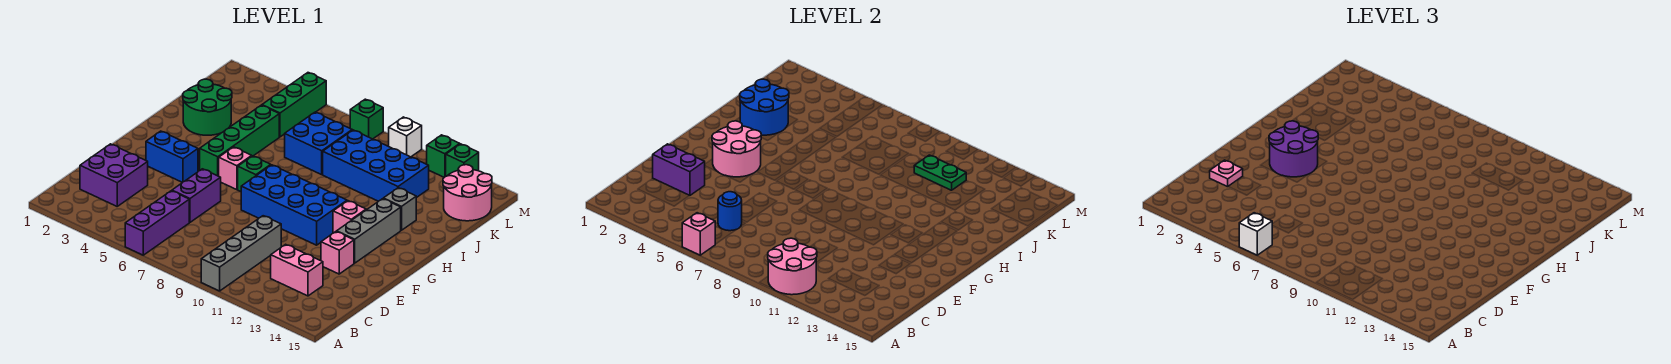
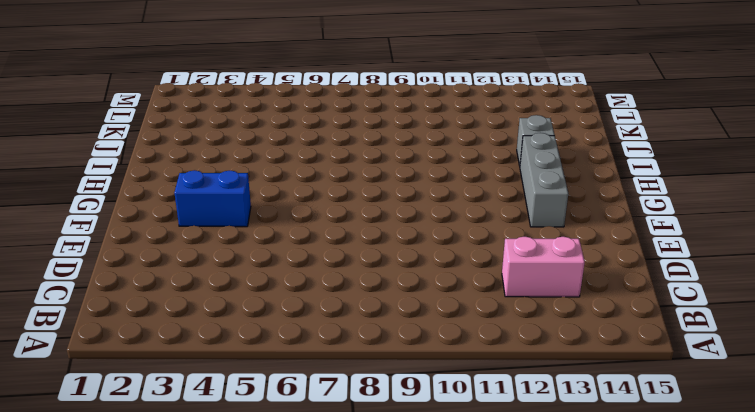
none -> purple brick A6:C6 level 1
none -> grey brick A10:D10 level 1
none -> purple brick C2:D3 level 1
none -> purple brick D6:E6 level 1

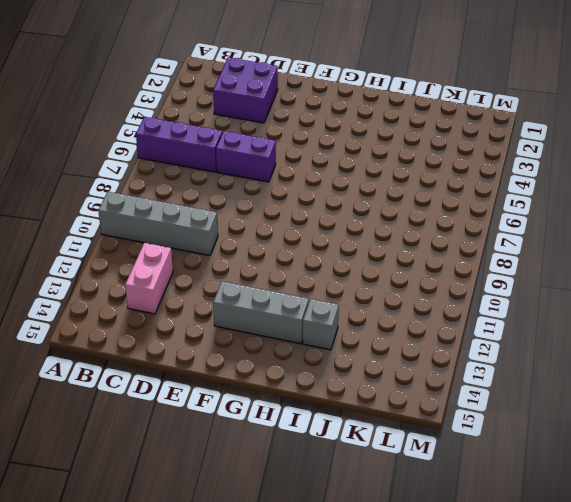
none -> pink brick E13 level 1
none -> blue brick F3:F4 level 1
none -> blue brick F8:G11 level 1
none -> green brick G5:J5 level 1

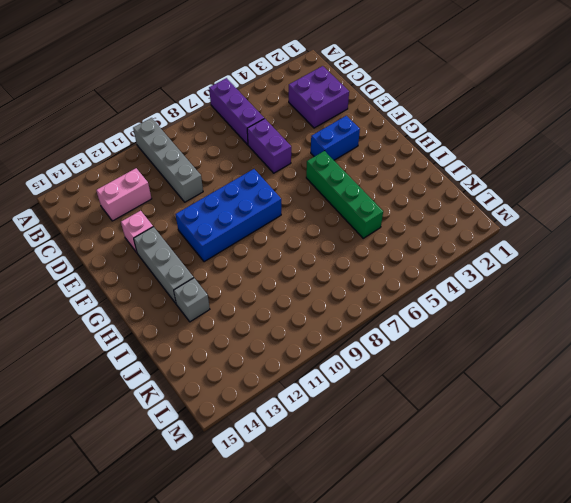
none -> pink brick G6 level 1
none -> green brick G7 level 1
none -> pink brick G12 level 1
none -> green round brick I2:J3 level 1

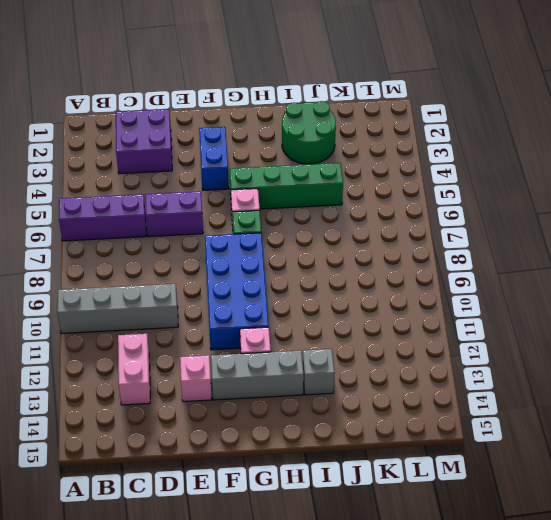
none -> blue brick J7:K8 level 1
none -> blue brick J9:K12 level 1
none -> green brick K5:M5 level 1
none -> pink round brick K14:L15 level 1

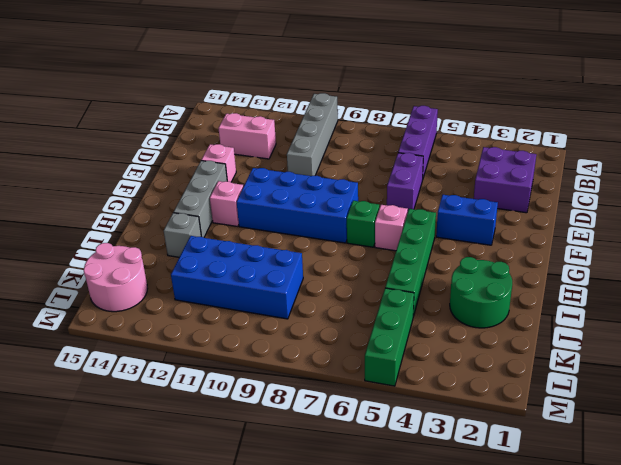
none -> blue brick J7:K8 level 1
none -> green brick M8 level 1
none -> white brick M10 level 1
none -> green brick M12 level 1

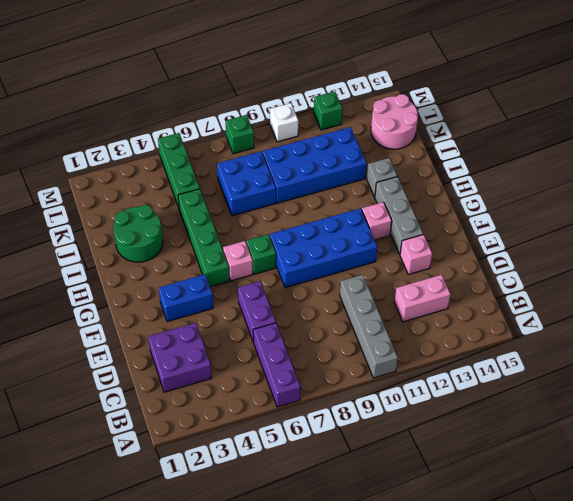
none -> green brick M13 level 1
none -> pink brick A6 level 2
none -> pink round brick A10:B11 level 2
none -> blue round brick C6 level 2

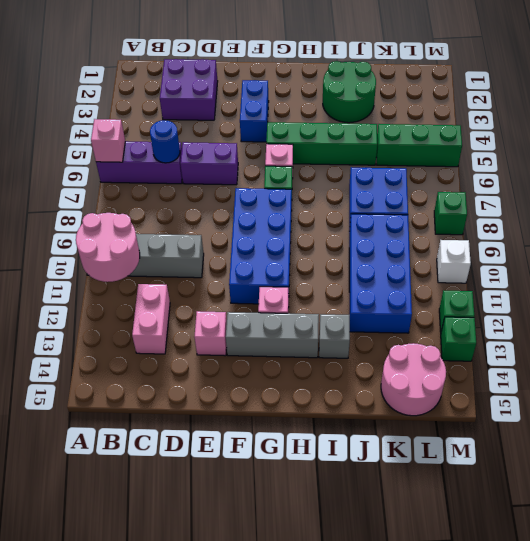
none -> purple brick D2:D3 level 2
none -> pink round brick F3:G4 level 2
none -> blue round brick I2:J3 level 2
none -> green plate K10:K11 level 2

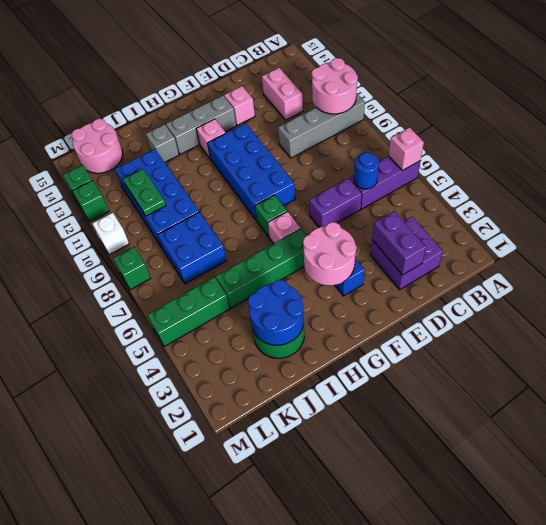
none -> white brick A6 level 3
none -> pink plate D2 level 3
none -> purple round brick F3:G4 level 3

